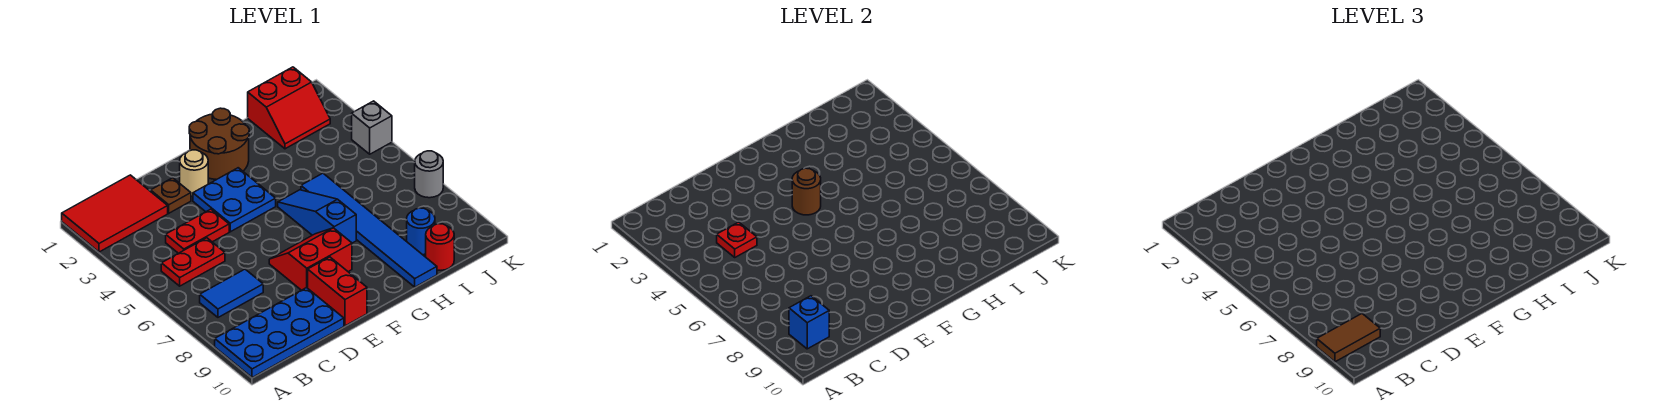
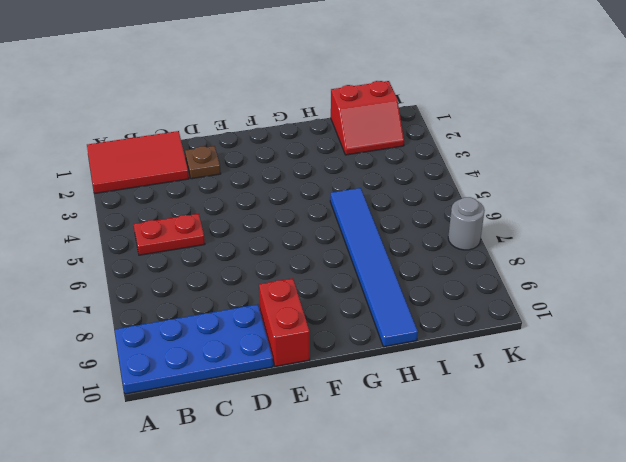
none -> blue tile B7:C7 level 1
none -> red plate C4:D4 level 1
none -> tan round brick E2 level 1

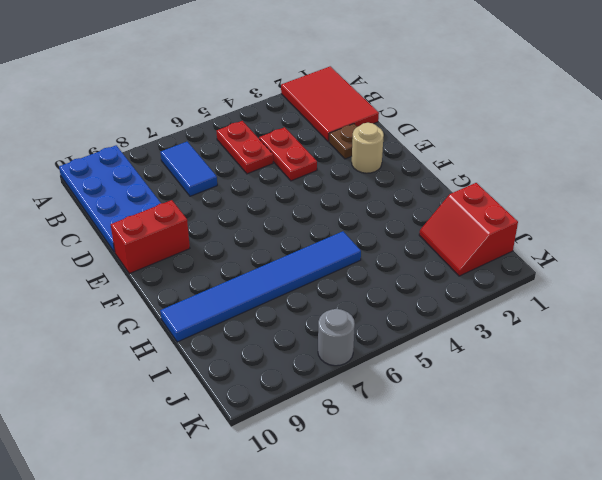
none -> blue plate E3:F4 level 1
none -> red slope E7:F8 level 1 top 8
none -> brown round brick F1:G2 level 1

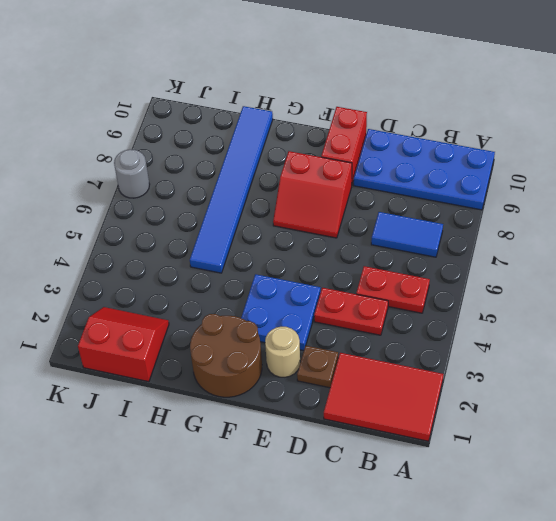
none -> blue slope G5:G7 level 1 top 7
none -> blue round brick I9 level 1
none -> red round brick I10 level 1

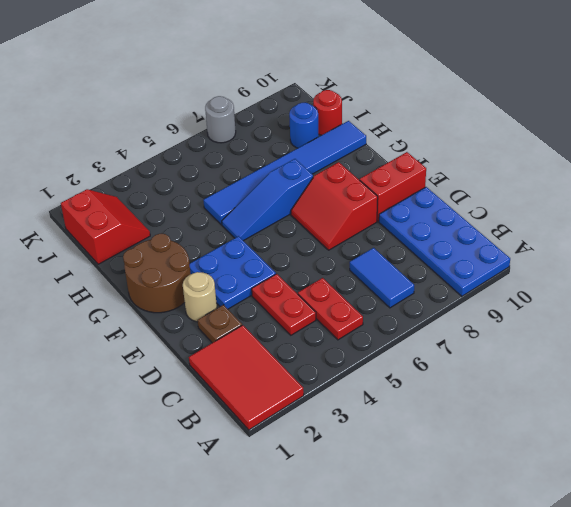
none -> grey brick K4 level 1
none -> blue brick B9 level 2
none -> red plate C4 level 2

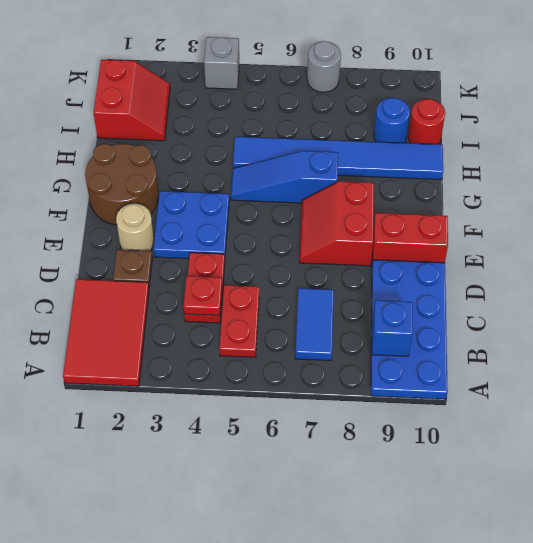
none -> brown round brick F4 level 2
none -> brown tile A9:B9 level 3

